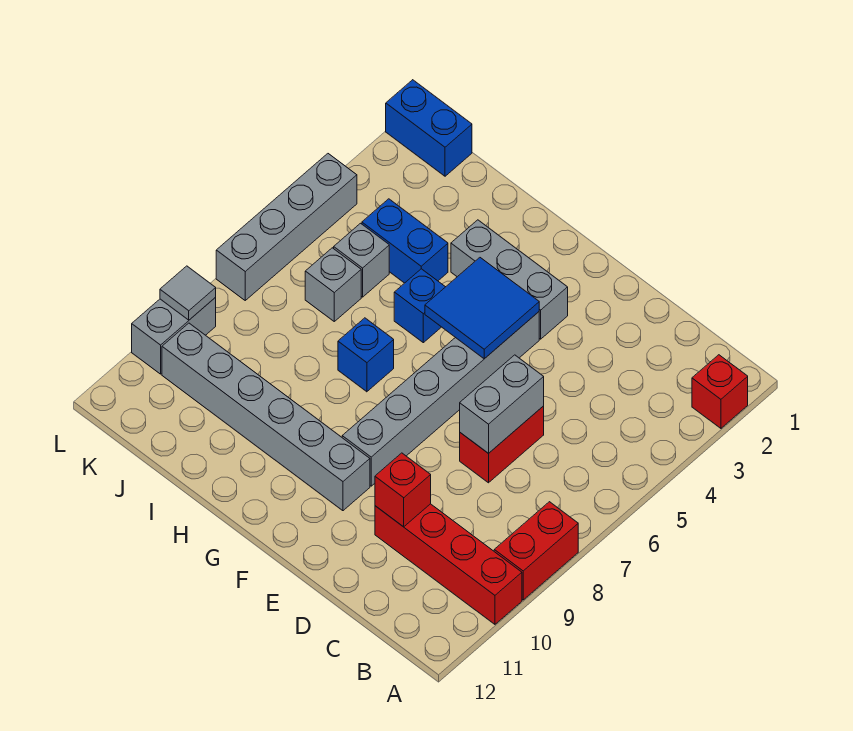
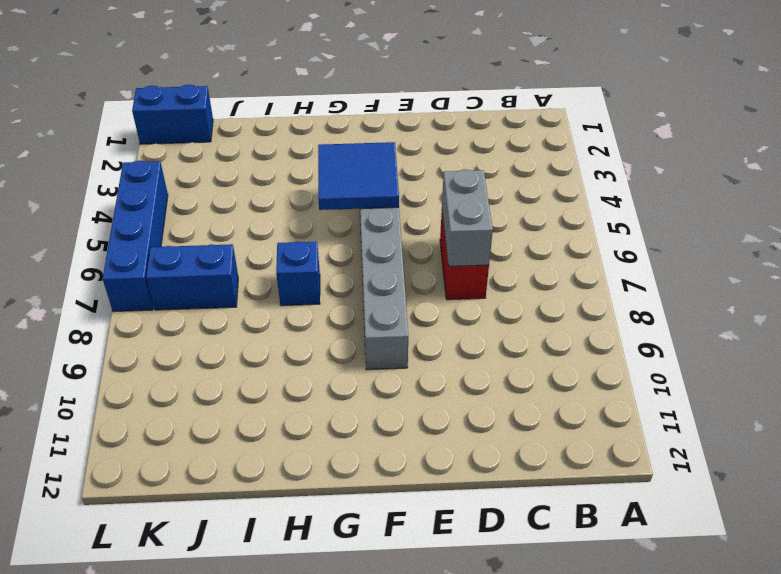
blue brick J7:K7 level 1 -> blue brick I4:J4 level 1
blue brick L4:L7 level 1 -> grey brick L4:L7 level 1
none -> red brick A2 level 1
none -> red brick A8:A9 level 1
none -> red brick A10:D10 level 1

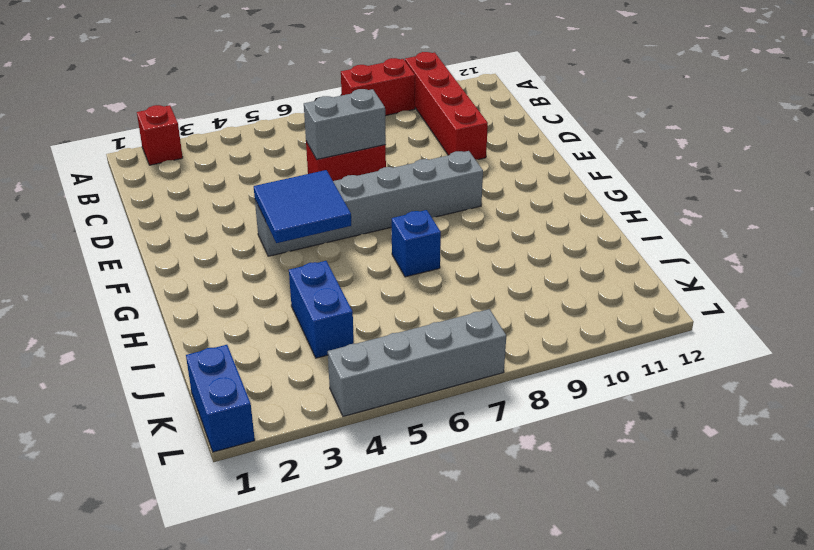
none -> grey brick F3:H3 level 1
none -> grey brick F10:K10 level 1
none -> blue brick H5 level 1

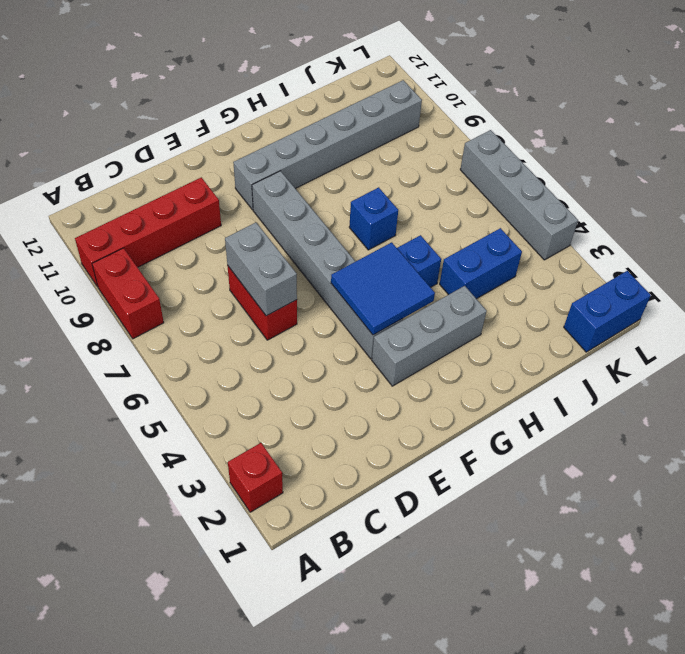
none -> grey brick J5 level 1
none -> grey brick J6 level 1
none -> grey brick L9:L10 level 1

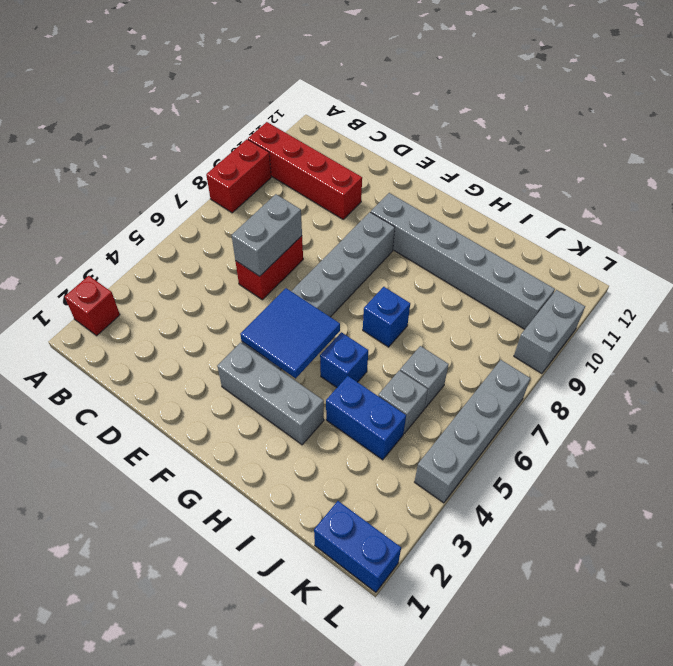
none -> red brick D10 level 2
none -> grey tile L9 level 2

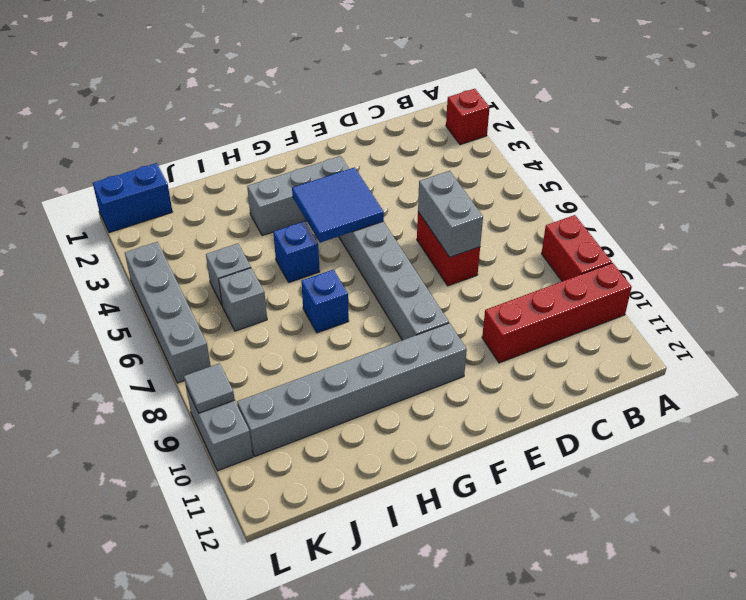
none -> blue brick I4:J4 level 1
none -> red brick D10 level 2

